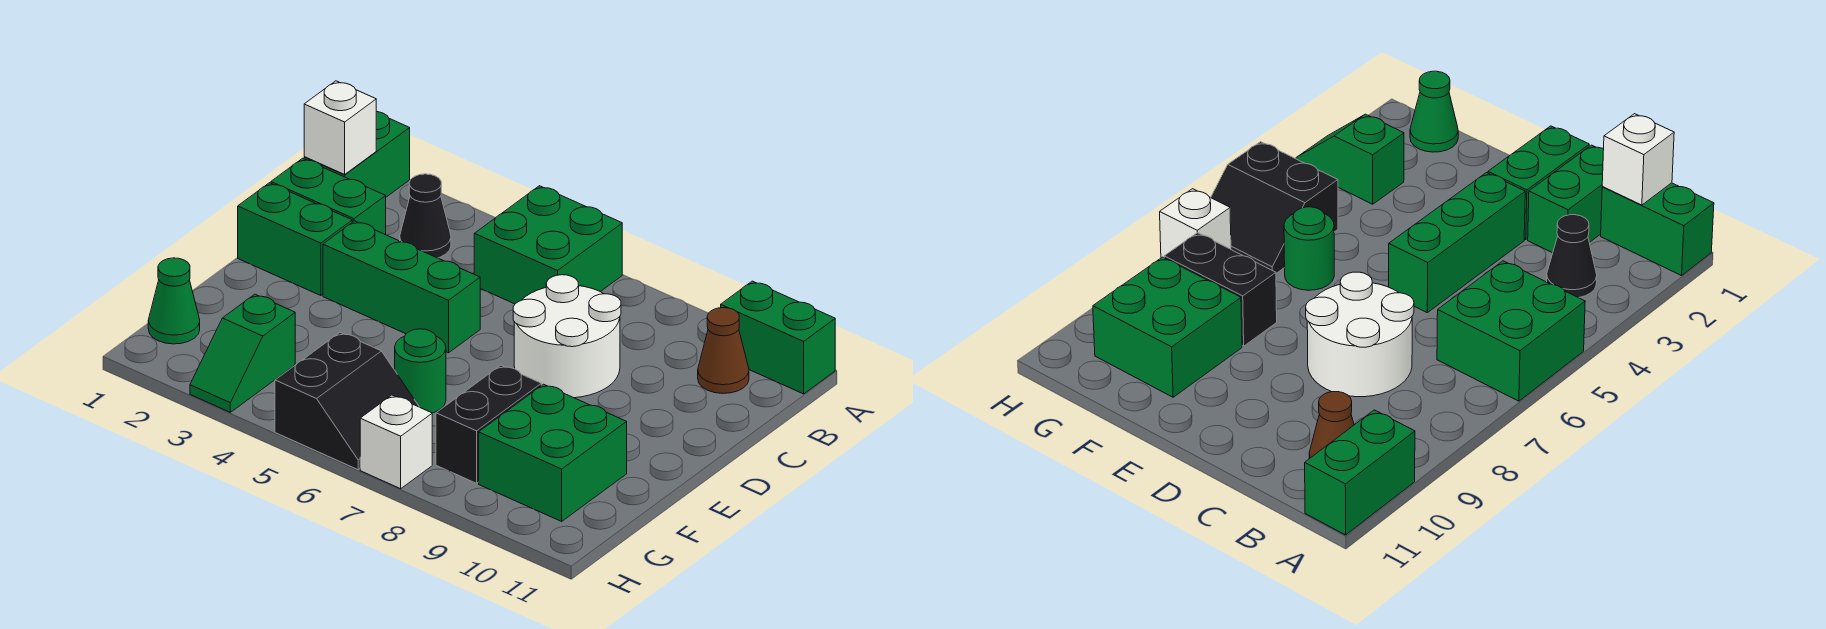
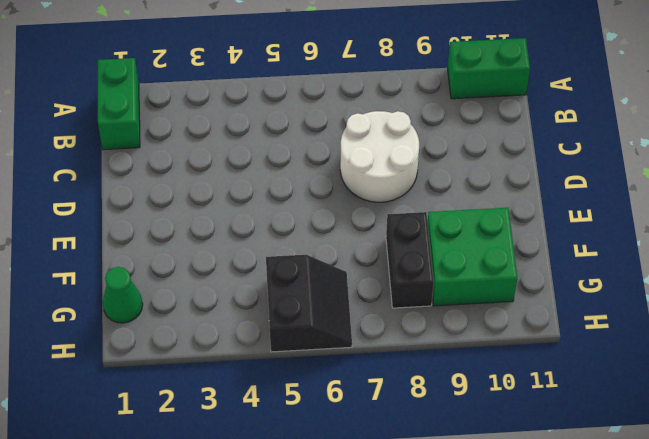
none -> green brick A5:B6 level 1
none -> black cone B3 level 1
none -> brown cone B10 level 1

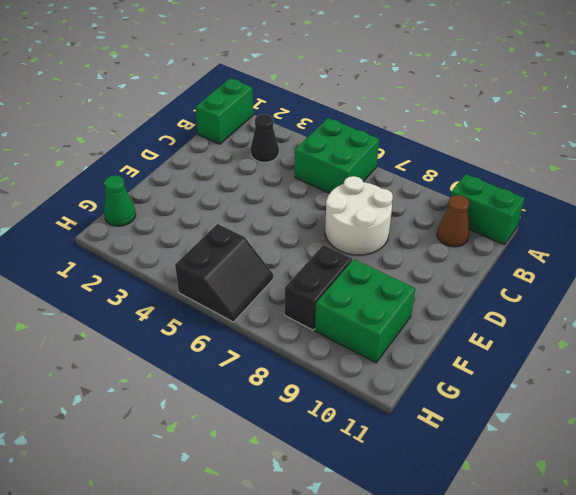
none -> green brick C1:C2 level 1
none -> green brick D1:D2 level 1
none -> green brick D3:D5 level 1

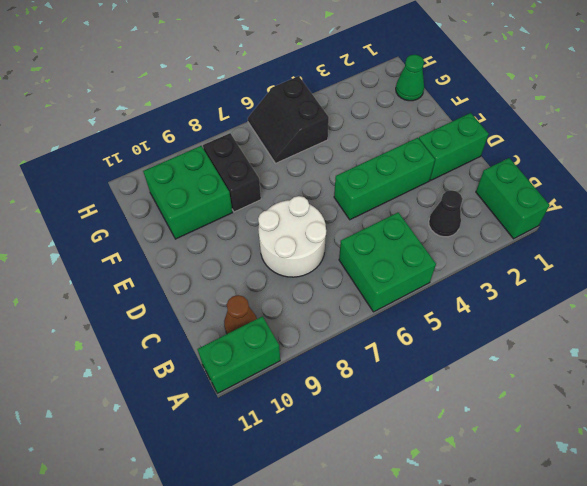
none -> green brick C1:C2 level 1
none -> green round brick F6 level 1
none -> green slope G3:H3 level 1 top G

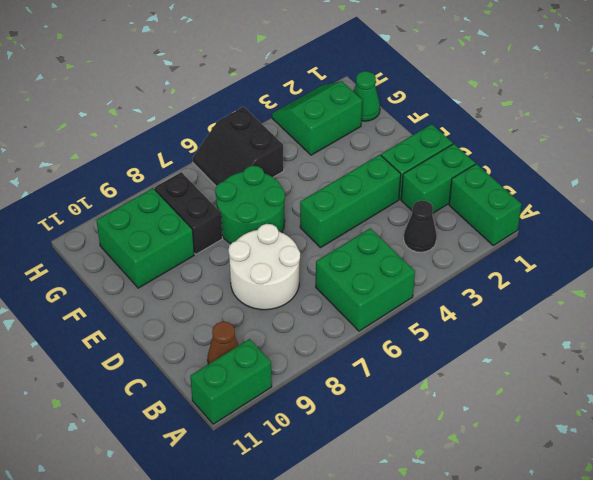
green round brick E6:F7 level 1 -> green round brick F6 level 1
green slope G2:H3 level 1 top G -> green slope G3:H3 level 1 top G
none -> white brick H7 level 1
none -> white brick B1 level 2

